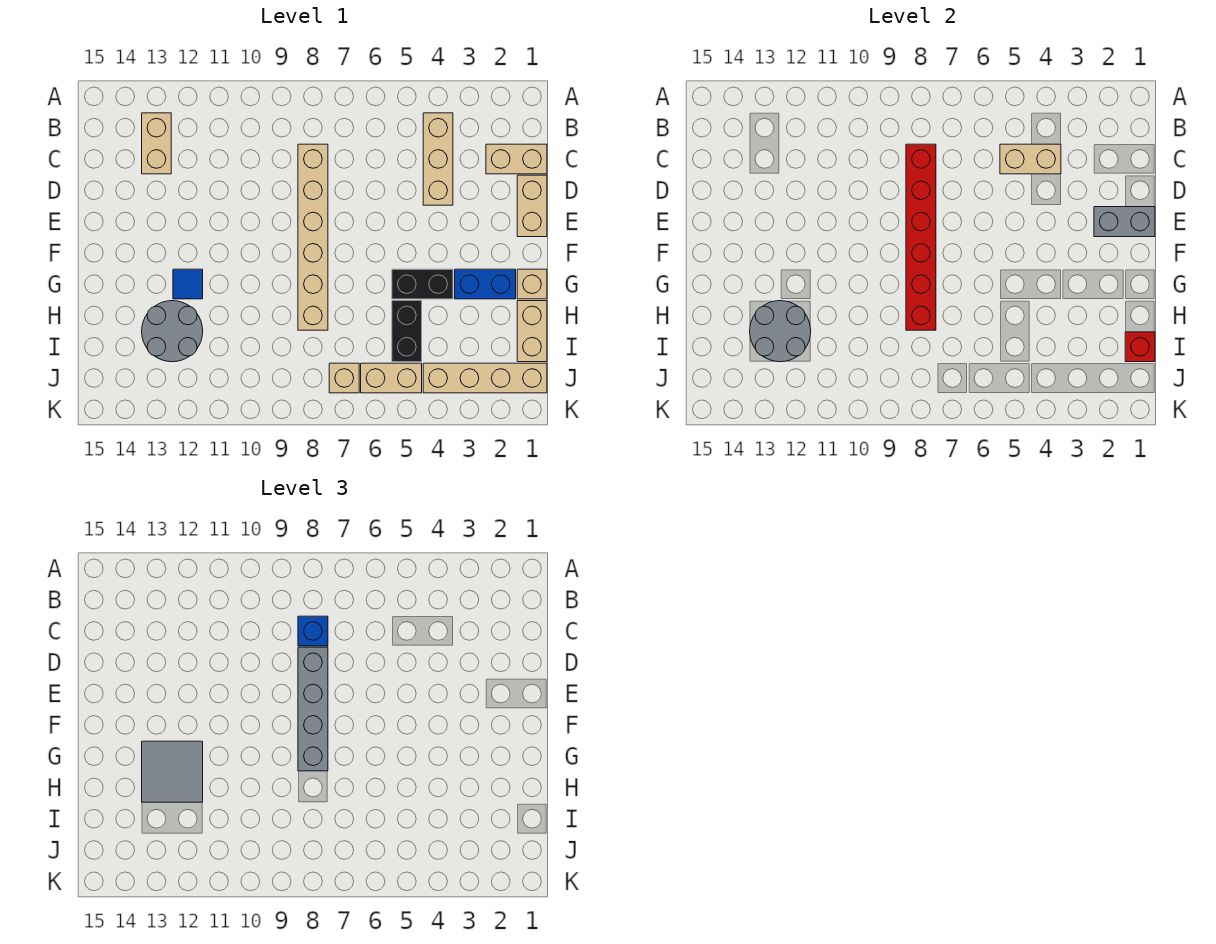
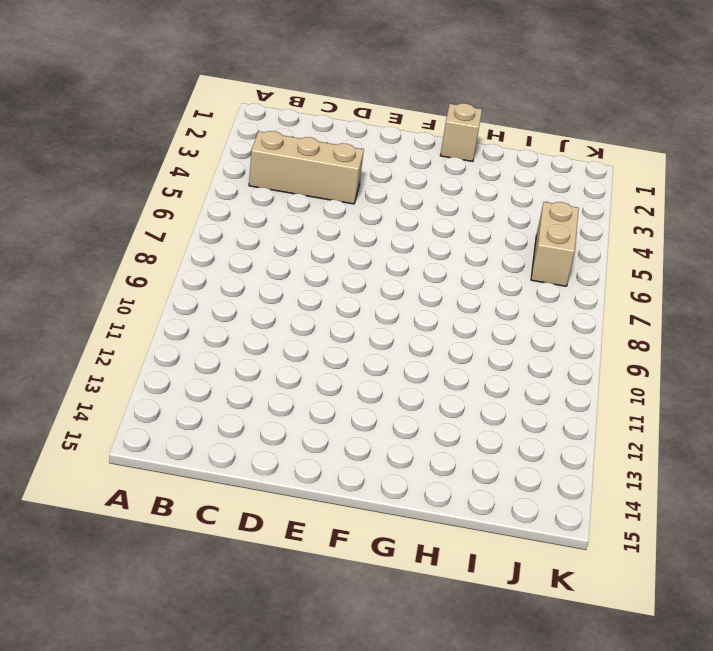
none -> tan brick B13:C13 level 1
none -> tan brick C1:C2 level 1
none -> tan brick C8:H8 level 1

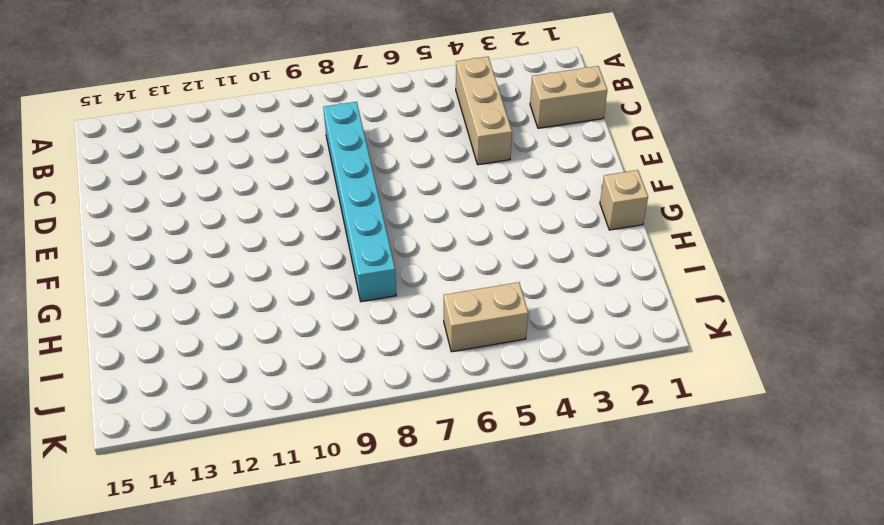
cyan brick C8:H8 level 1 -> tan brick C8:H8 level 1
none -> tan brick B13:C13 level 1
none -> tan brick D1:E1 level 1
none -> blue brick G2:G3 level 1

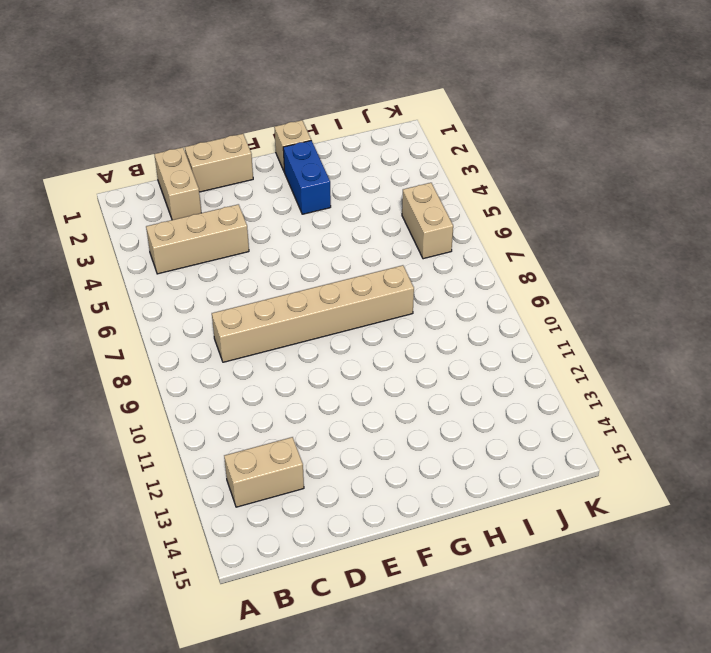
none -> black brick G4:G5 level 1
none -> blue tile G12 level 1
none -> tan brick H1:I1 level 1

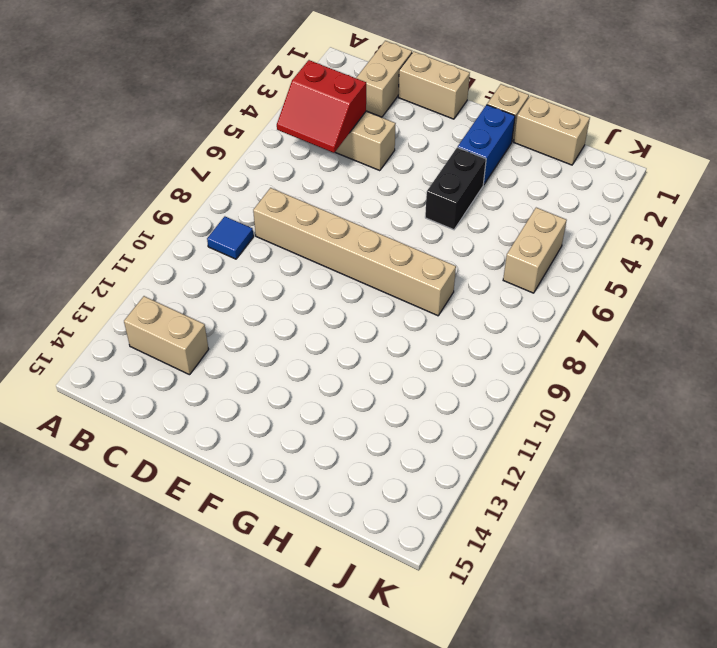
red slope B4:C5 level 2 top 4 -> tan brick C4:C5 level 2
blue tile B9 level 1 -> blue tile G12 level 1
none -> black brick H5:I5 level 1
none -> grey round brick H12:I13 level 1
none -> tan brick J1:J4 level 1

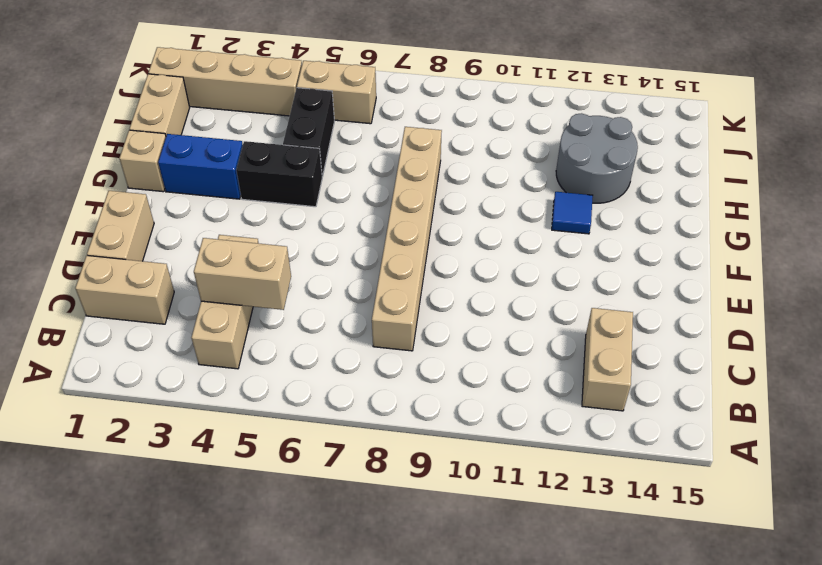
none -> tan brick J7 level 1
none -> red brick C8:H8 level 2
none -> grey brick E1:E2 level 2

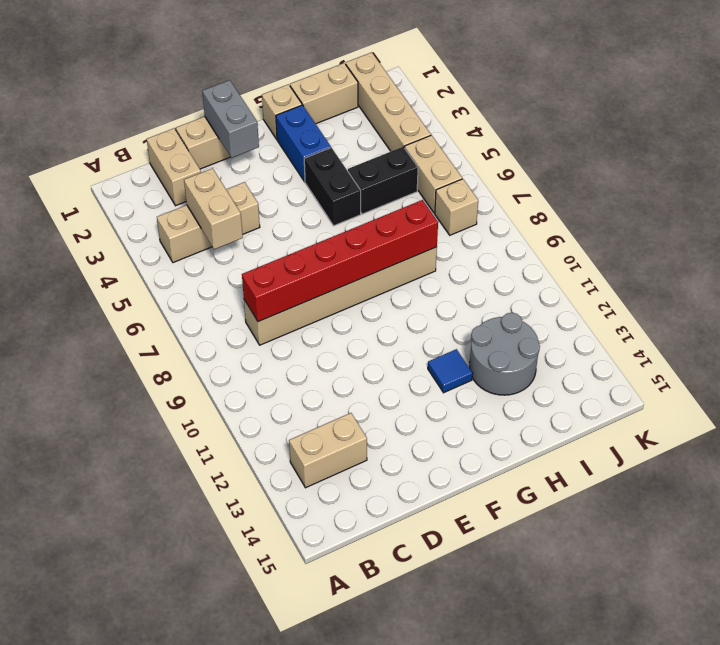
none -> grey round brick H12:I13 level 2
none -> red brick I1 level 2
none -> blue brick C8 level 3

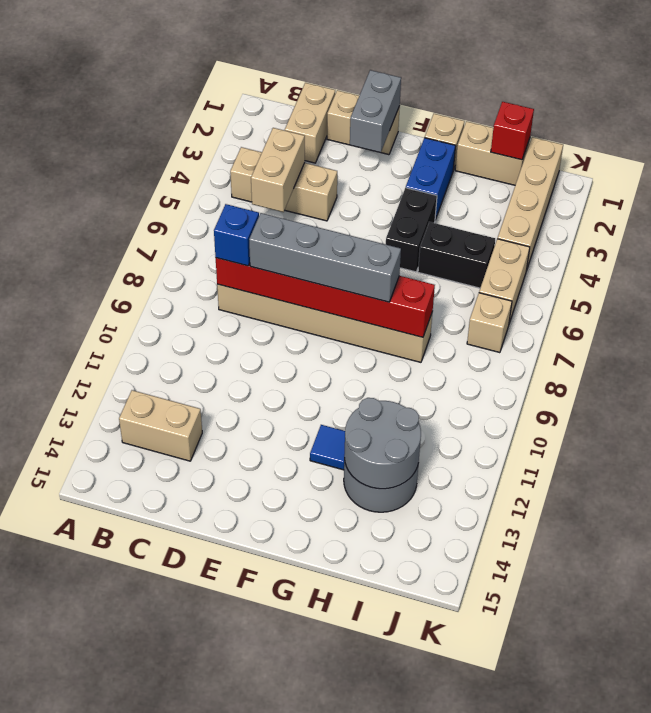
none -> grey tile G12:H13 level 3

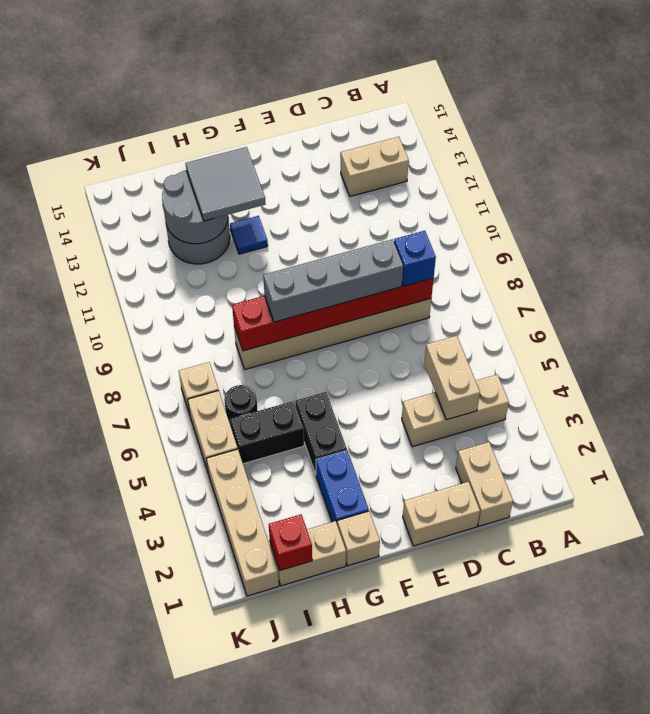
black round brick I6 level 1 -> none
none -> grey brick E1:E2 level 2

